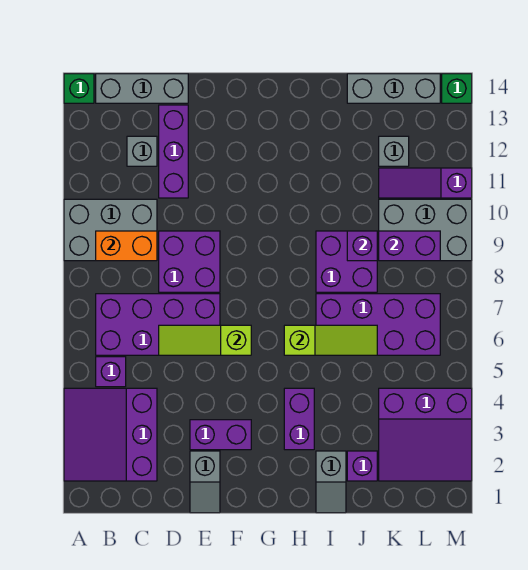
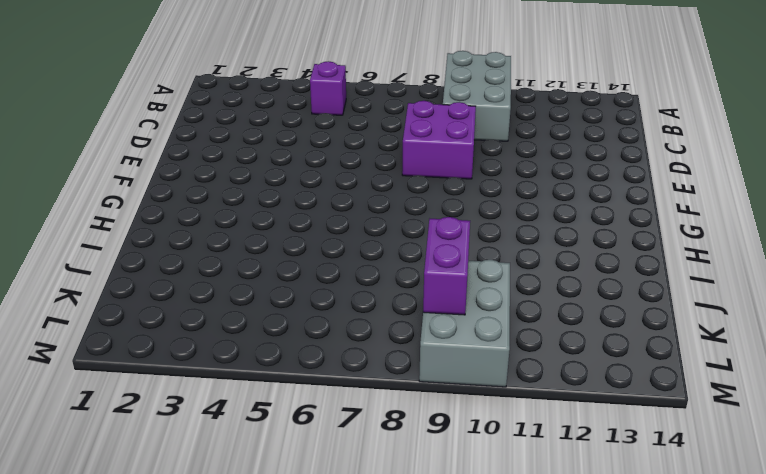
none -> purple slope A2:C4 level 1 top C
none -> green brick A14 level 1
none -> purple brick B6:E7 level 1

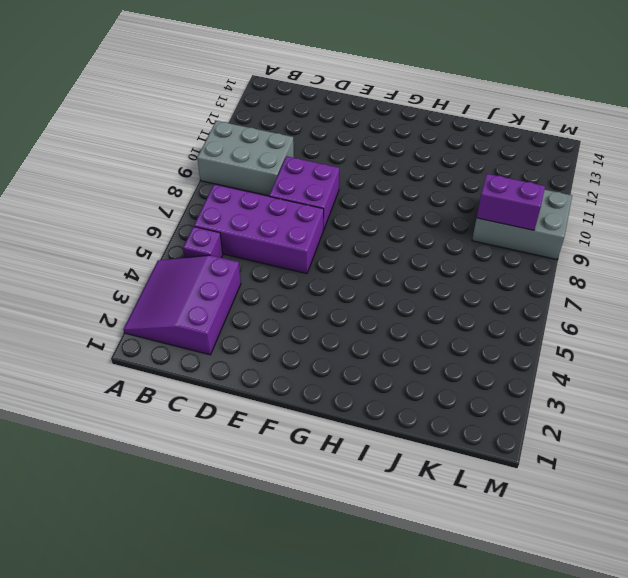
none -> green brick A14 level 1
none -> grey brick B14:D14 level 1
none -> grey brick C12 level 1

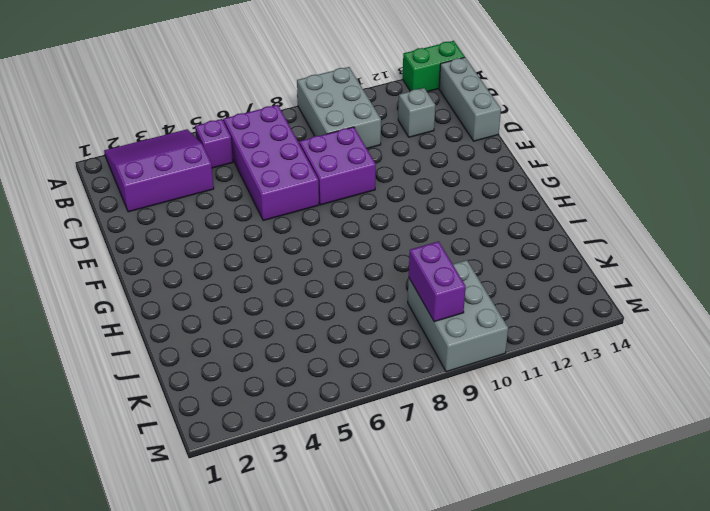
green brick A13:A14 level 1 -> green brick A14 level 1
none -> purple brick D11:D13 level 1
none -> grey slope E1:E2 level 1 top 2
none -> purple brick E3:F3 level 1

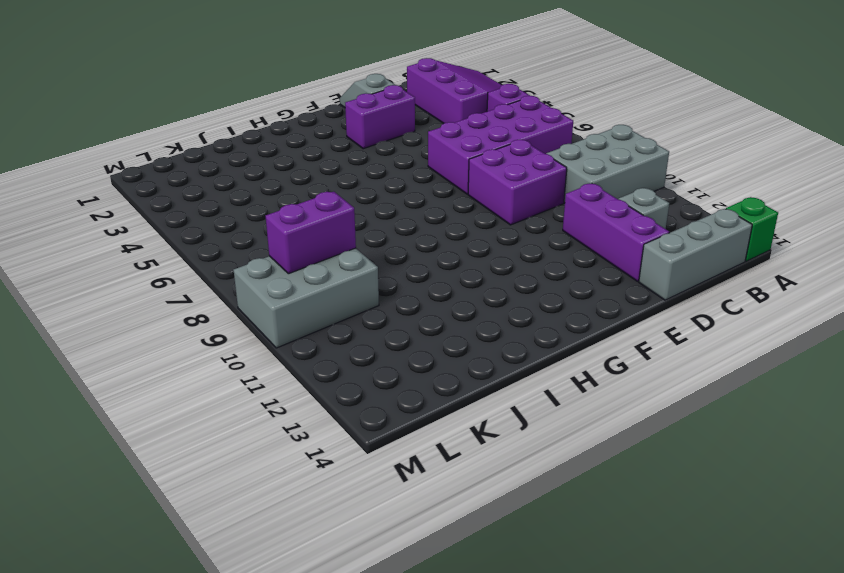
none -> purple brick H3:H4 level 1
none -> grey slope I1:I2 level 1 top 2
none -> purple brick I6:L7 level 1

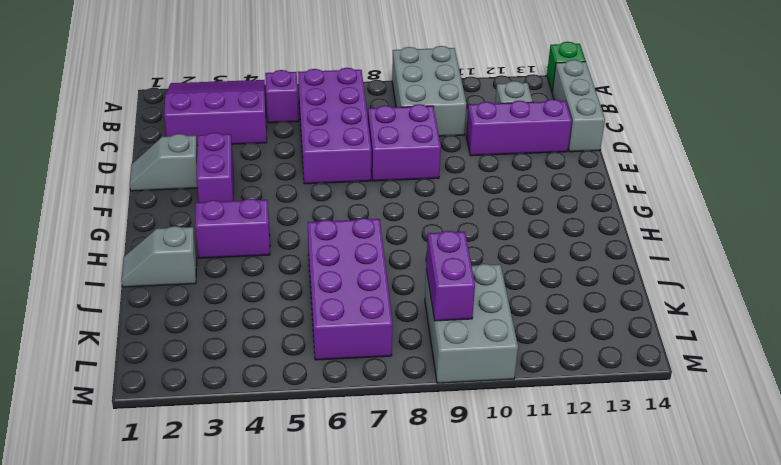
none -> purple brick I8:J9 level 1
none -> purple brick J2 level 1
none -> grey brick J14:L14 level 1

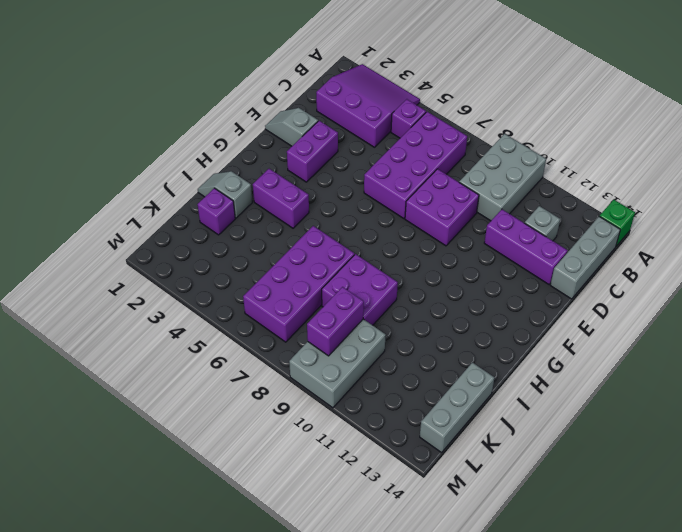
none -> purple slope K2:M4 level 1 top 4
none -> purple slope K11:M11 level 1 top M
none -> grey brick K12 level 1

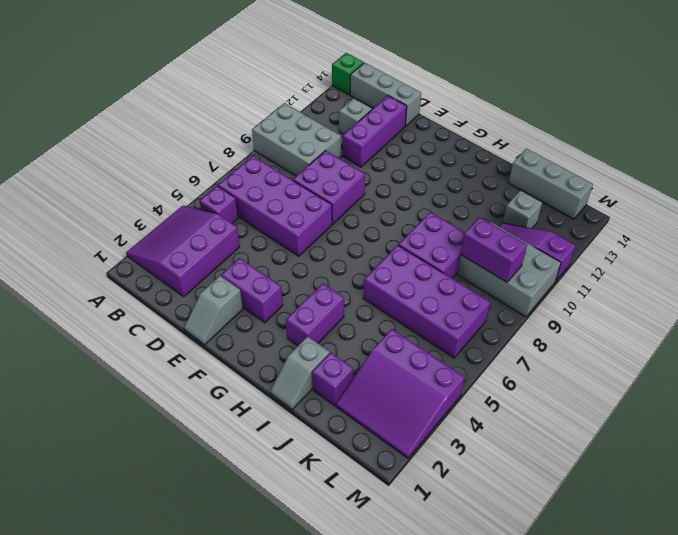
none -> green brick M14 level 1
none -> orange brick B9:C9 level 2
none -> lime slope D6:F6 level 2 top F

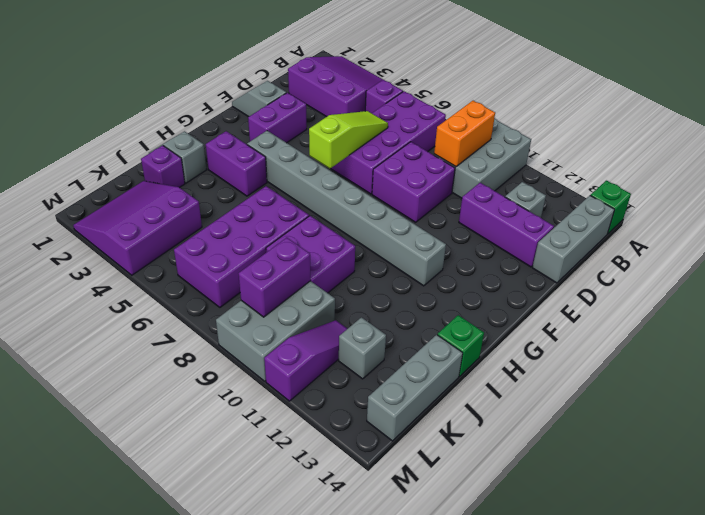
grey brick G4:G11 level 1 -> none
green brick I14 level 1 -> green brick M14 level 1
none -> lime slope H6:J6 level 2 top H
none -> purple brick J9 level 2

